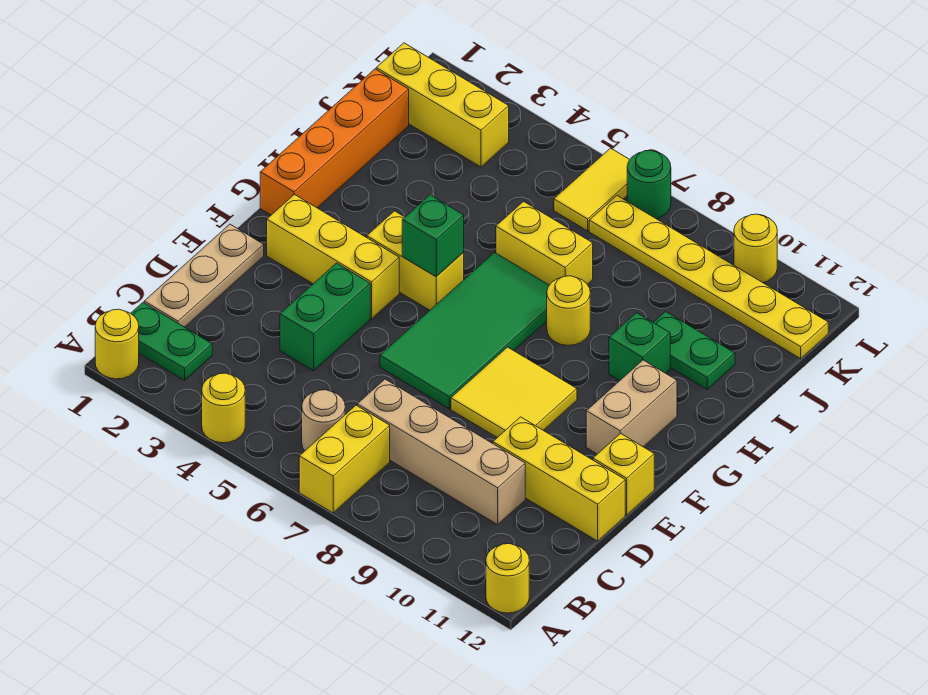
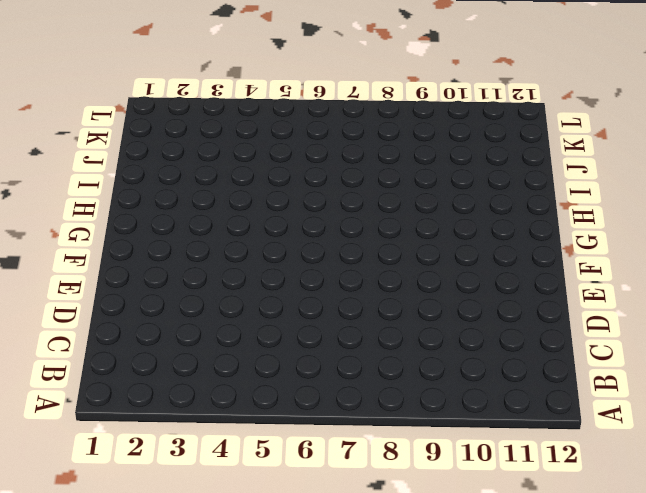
none -> yellow round brick A1 level 1
none -> yellow round brick A4 level 1
none -> yellow brick A7:B7 level 1

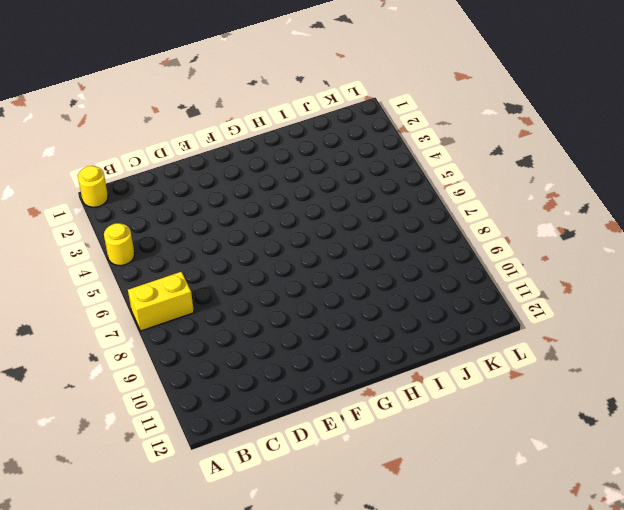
none -> yellow round brick A12 level 1
none -> green plate B1:B2 level 1
none -> tan round brick B6 level 1

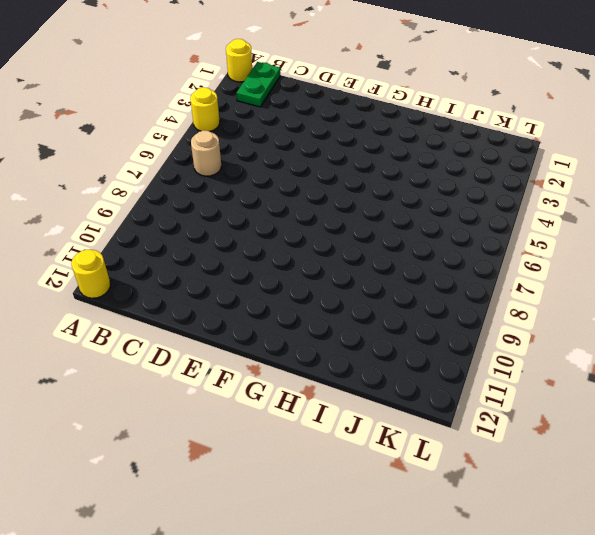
none -> yellow brick A7:B7 level 1
none -> tan plate C1:E1 level 1
none -> tan brick C7:C10 level 1

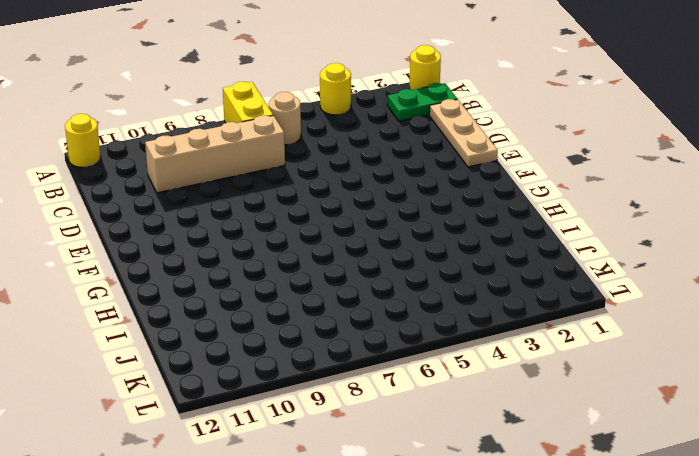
none -> green brick D4:E4 level 1
none -> yellow brick D10:D12 level 1
none -> green tile E6:H7 level 1

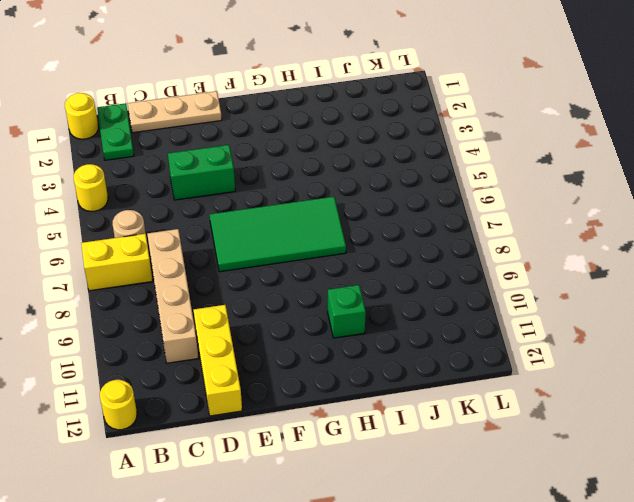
none -> yellow tile E8:F9 level 1
none -> yellow brick E12 level 1
none -> yellow brick F2:F4 level 1

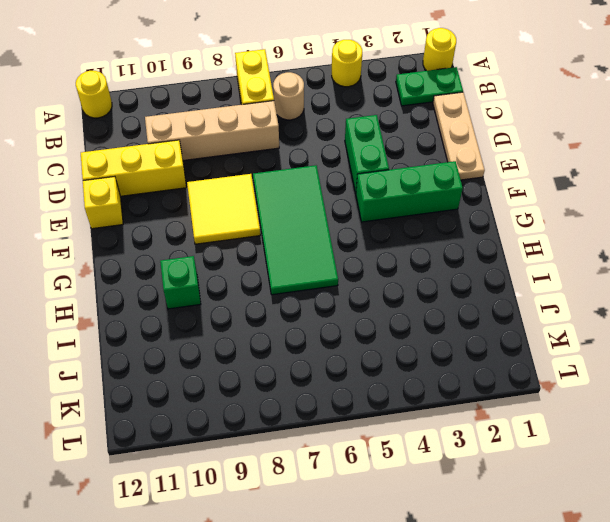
green brick F2:F4 level 1 -> yellow brick F2:F4 level 1
none -> tan brick F11:G11 level 1
none -> orange brick G1:J1 level 1
none -> yellow brick G4:G5 level 1

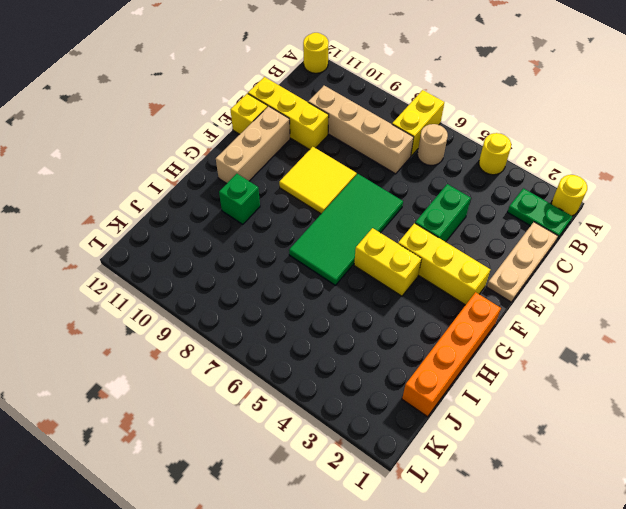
tan brick E11:G11 level 1 -> tan brick F11:G11 level 1
none -> yellow round brick H8 level 1
none -> yellow brick I6:I7 level 1
none -> green plate I10:I11 level 1

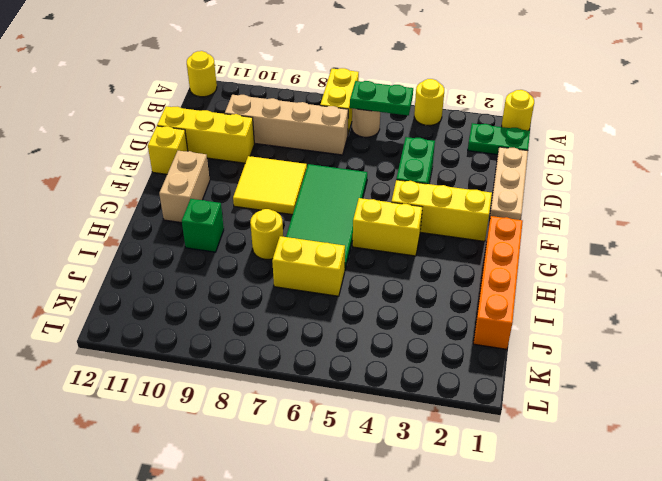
green plate B5:B6 level 2 -> green plate I10:I11 level 1
none -> yellow brick K1:K3 level 1
none -> yellow tile K6:L6 level 1
none -> yellow plate K7:K12 level 1

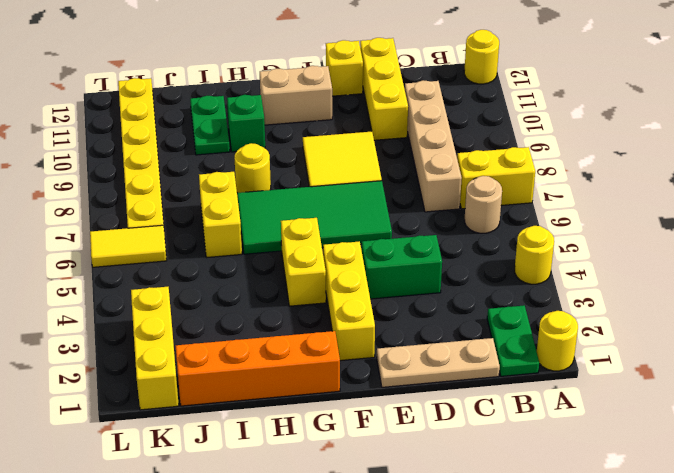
none -> green round brick L7 level 1
none -> yellow round brick L10 level 1
none -> green brick G5 level 2

